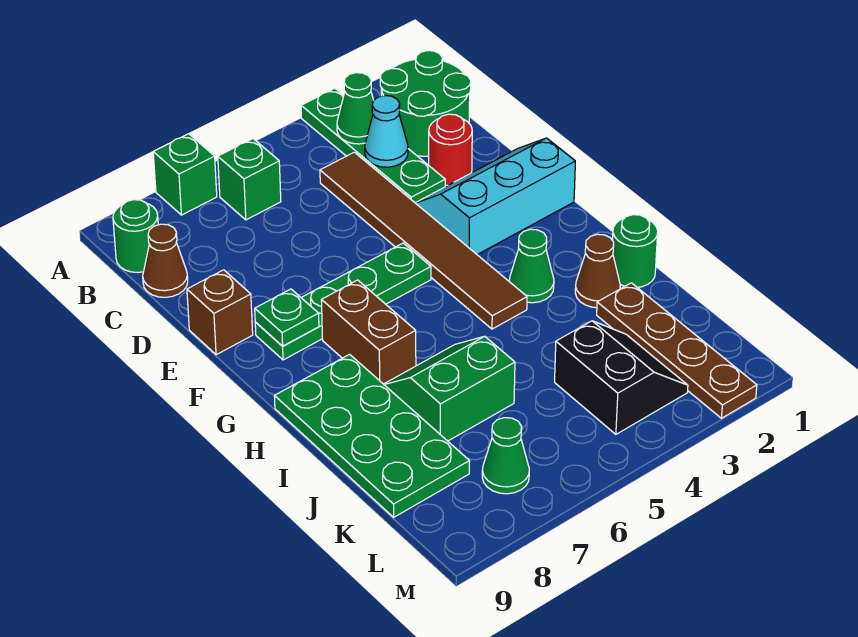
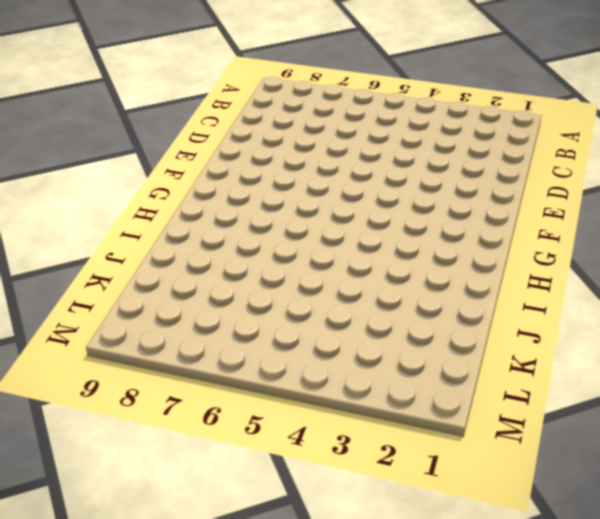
none -> green plate A3:D3 level 1
none -> green brick A7 level 1
none -> green round brick B1:C2 level 1

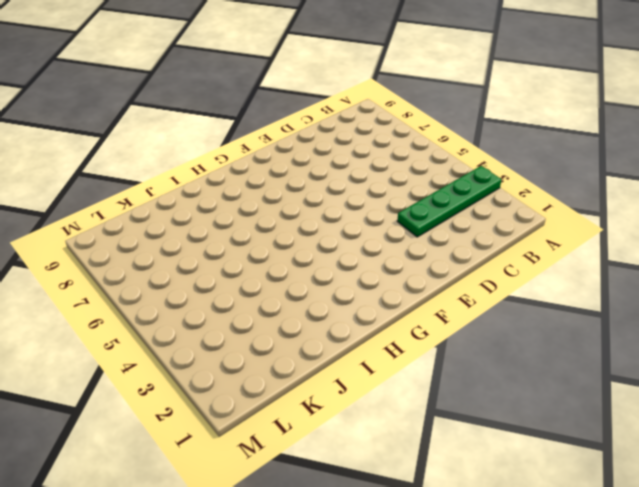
none -> green brick A7 level 1
none -> green round brick B1:C2 level 1
none -> green brick B6 level 1

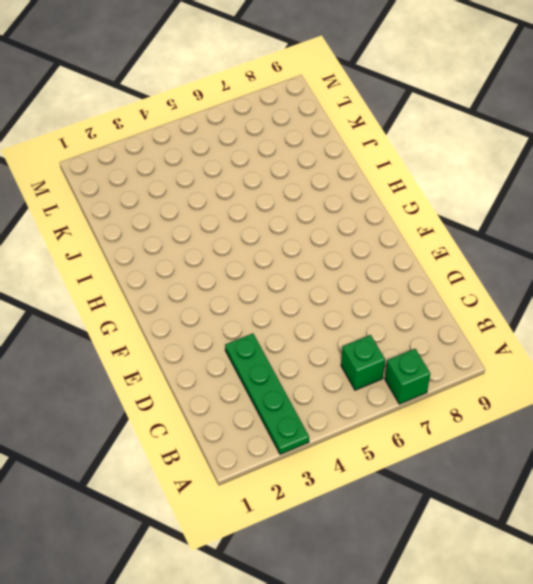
none -> green round brick B1:C2 level 1
none -> green round brick B9 level 1
none -> brown tile C4:H4 level 1

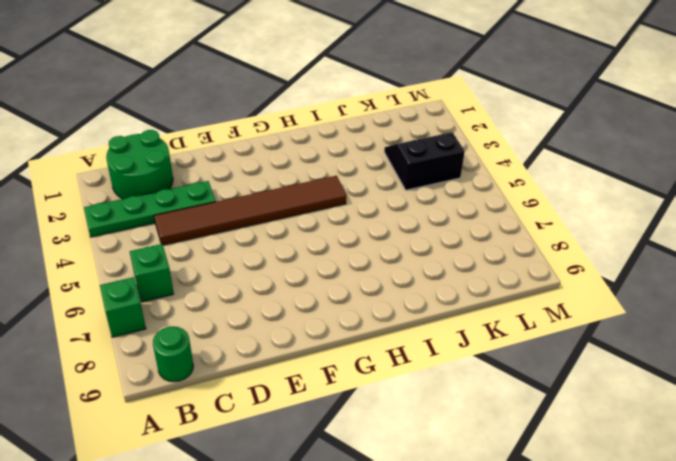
none -> brown cone C9 level 1
none -> red round brick D2 level 1
none -> cyan slope E1:F3 level 1 top F

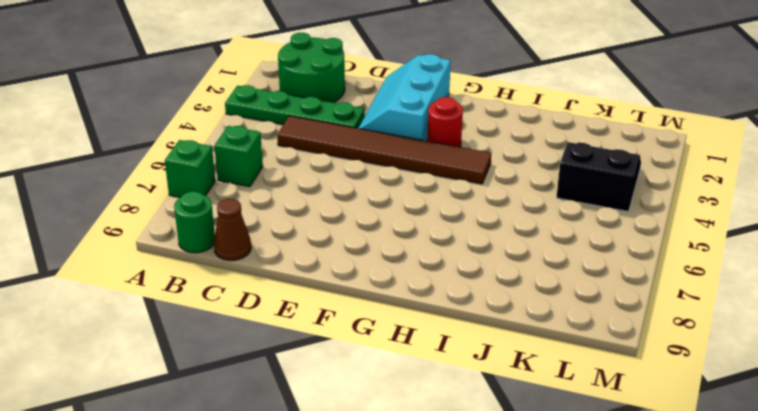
red round brick G3 level 1 -> red round brick D2 level 1
none -> brown brick E9 level 1
none -> green plate F5:F8 level 1
none -> brown brick G7:H7 level 1

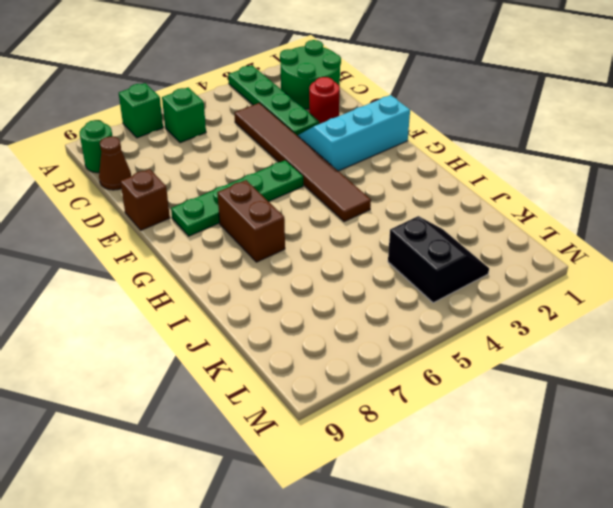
none -> green cone H3 level 1
none -> green plate H8:K9 level 1
none -> green round brick I1 level 1

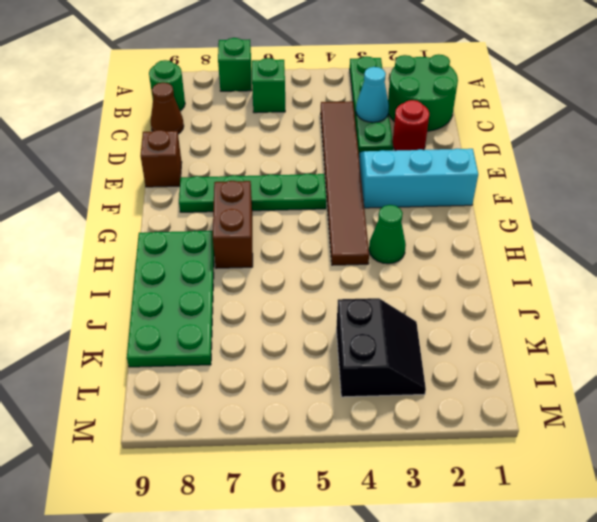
none -> green round brick I1 level 1
none -> brown cone I2 level 1
none -> green slope I6:J7 level 1 top J

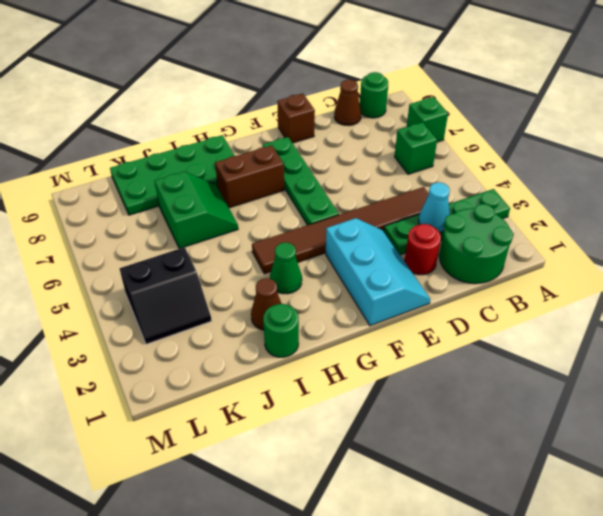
none -> brown plate J2:M2 level 1
none -> green cone L7 level 1
none -> green cone B3 level 2

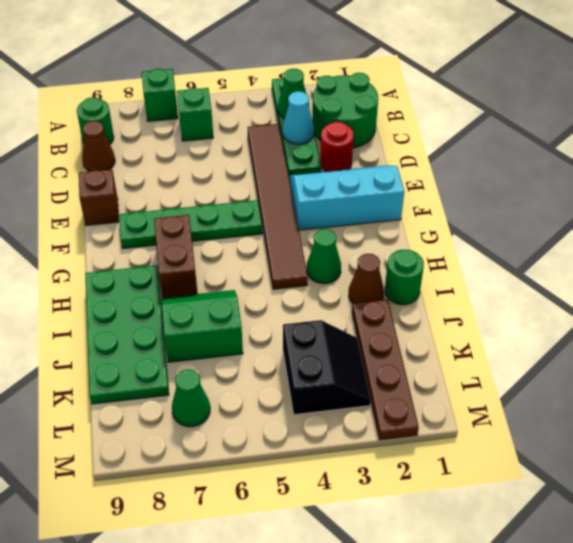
none -> green plate F8 level 2

